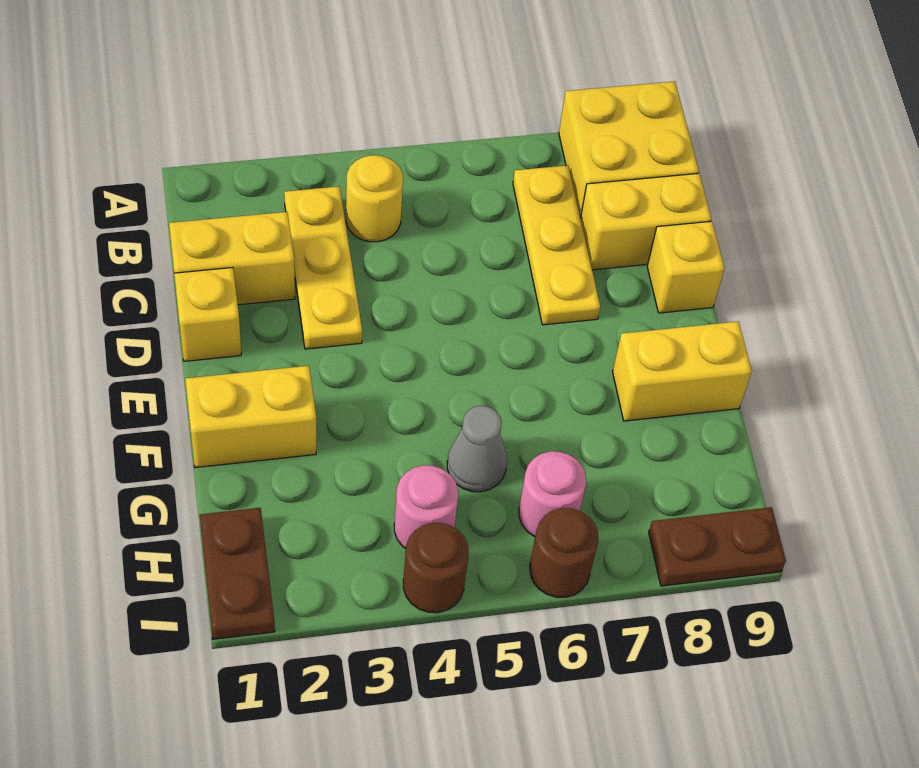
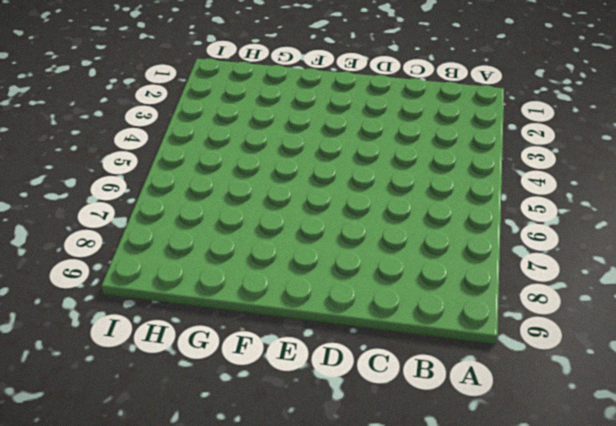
none -> yellow brick A8:B9 level 1
none -> yellow plate B3:D3 level 1
none -> yellow round brick B4 level 1

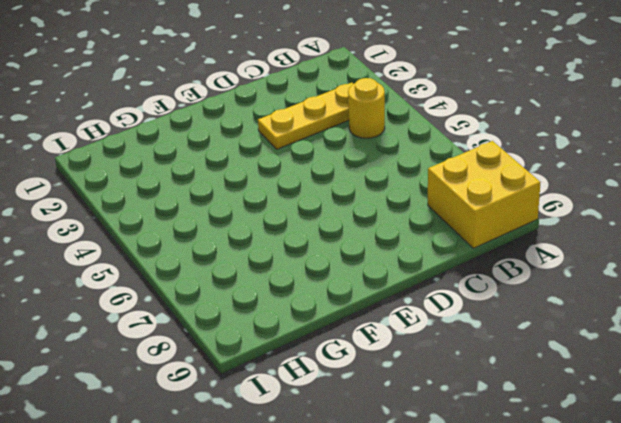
none -> yellow plate B7:D7 level 1
none -> yellow brick C1:C2 level 1
none -> yellow brick C8:C9 level 1

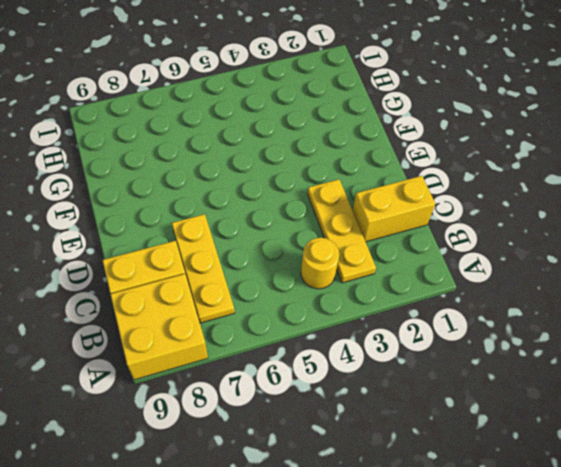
none -> yellow brick D1 level 1
none -> yellow brick D9 level 1
none -> yellow brick F1:F2 level 1

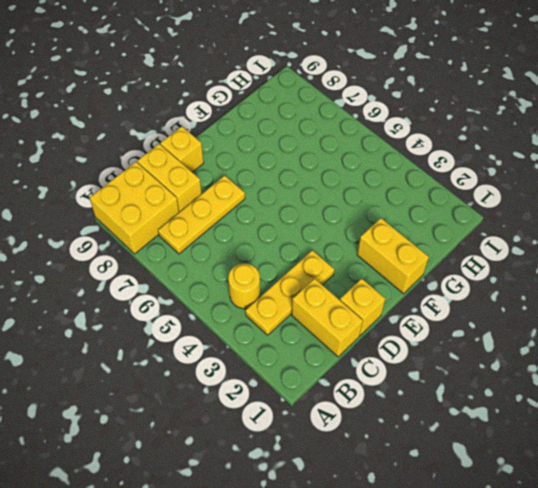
none -> yellow brick F8:F9 level 1
none -> grey cone G5 level 1
none -> brown plate H1:I1 level 1

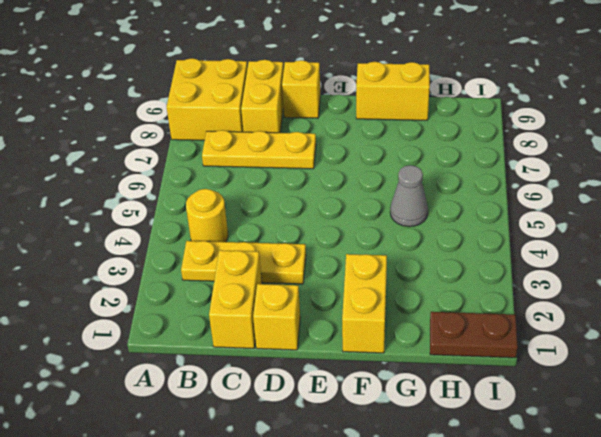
yellow brick F9:G9 level 1 -> yellow brick F8:F9 level 1
none -> pink round brick H4 level 1
none -> pink round brick H6 level 1
none -> brown round brick I4 level 1

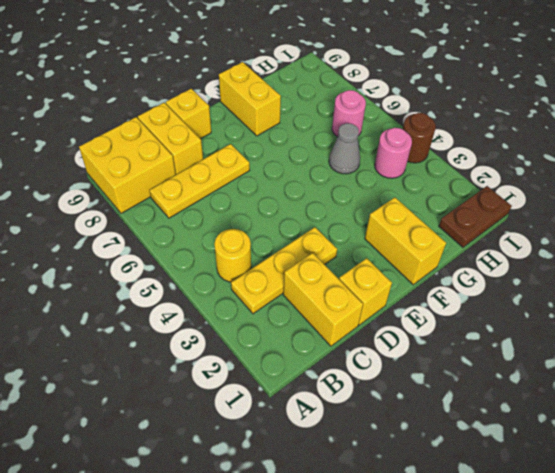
none -> brown round brick I6 level 1
none -> brown plate I8:I9 level 1

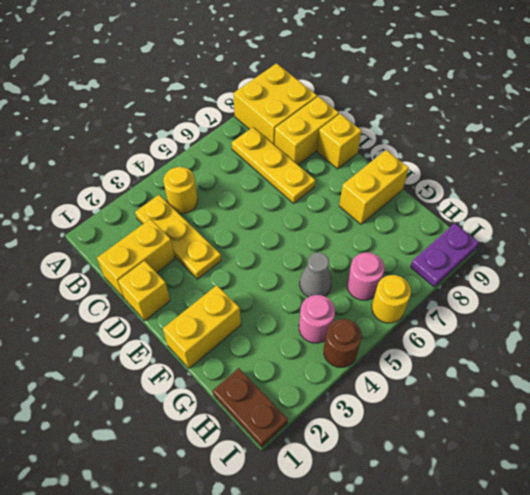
yellow round brick I6 level 1 -> brown round brick I6 level 1
purple plate I8:I9 level 1 -> brown plate I8:I9 level 1

